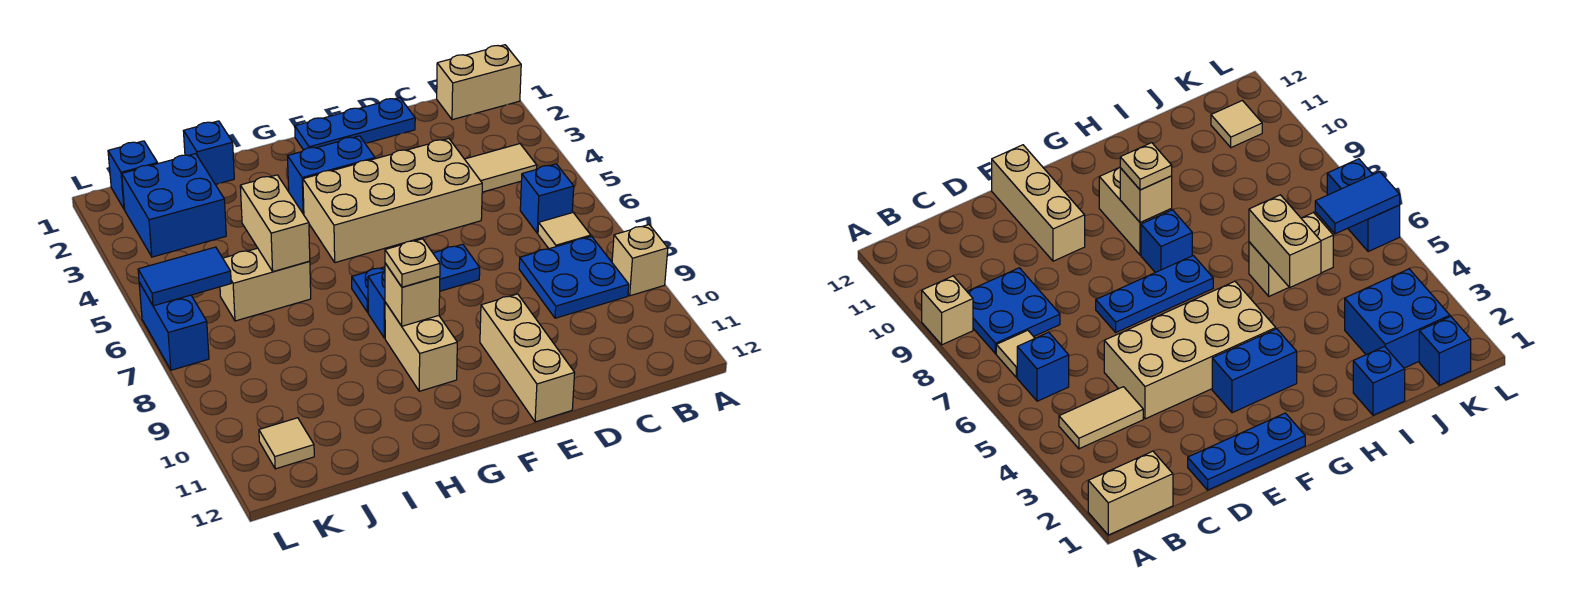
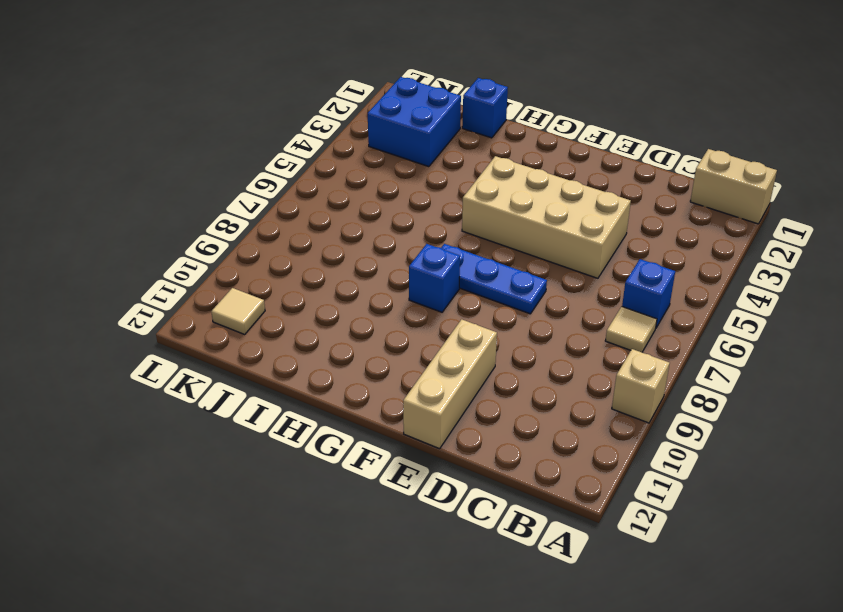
none -> tan tile B4:C4 level 1
none -> blue plate B8:C9 level 1
none -> blue plate D1:F1 level 1

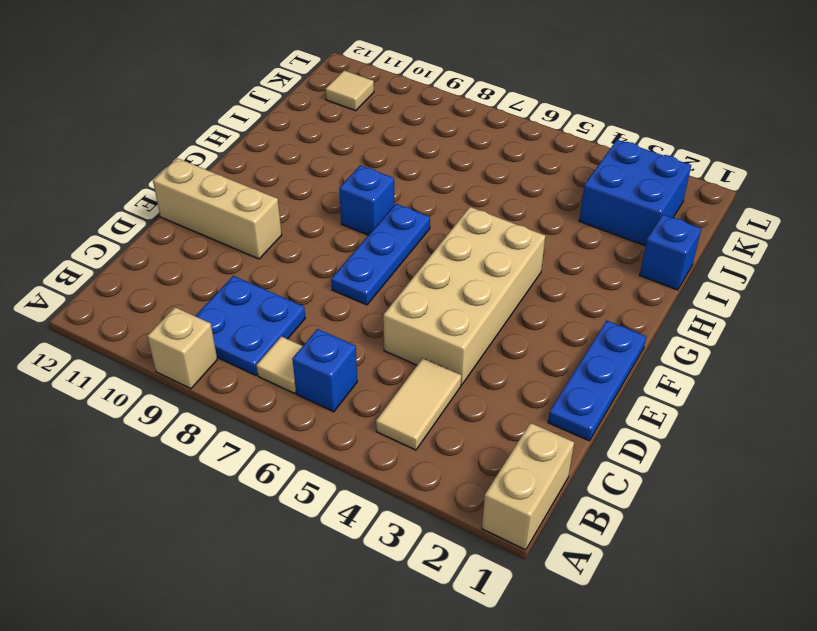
none -> blue brick F3:G3 level 1
none -> tan brick G9:G10 level 1
none -> tan brick I6:J6 level 1

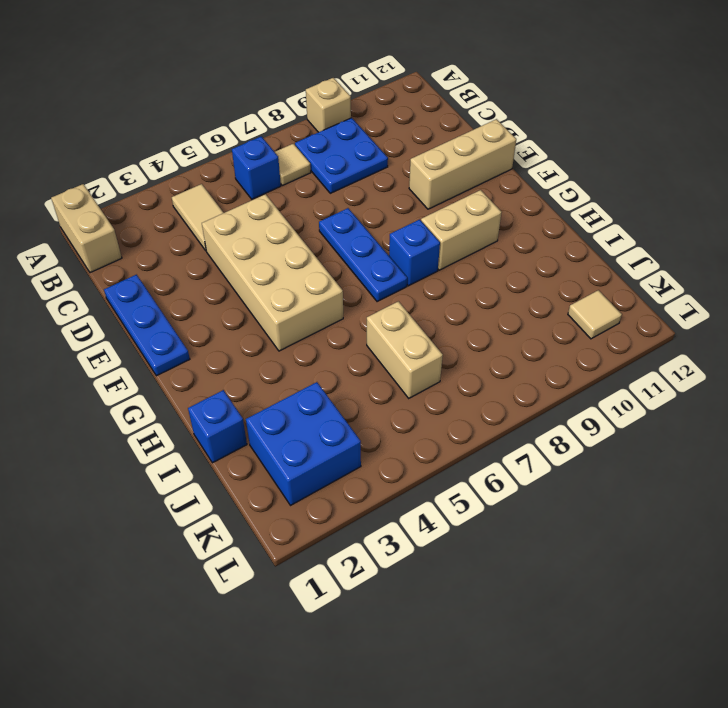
none -> blue brick F3:G3 level 1
none -> blue brick K1 level 1
none -> blue brick L6:L7 level 1

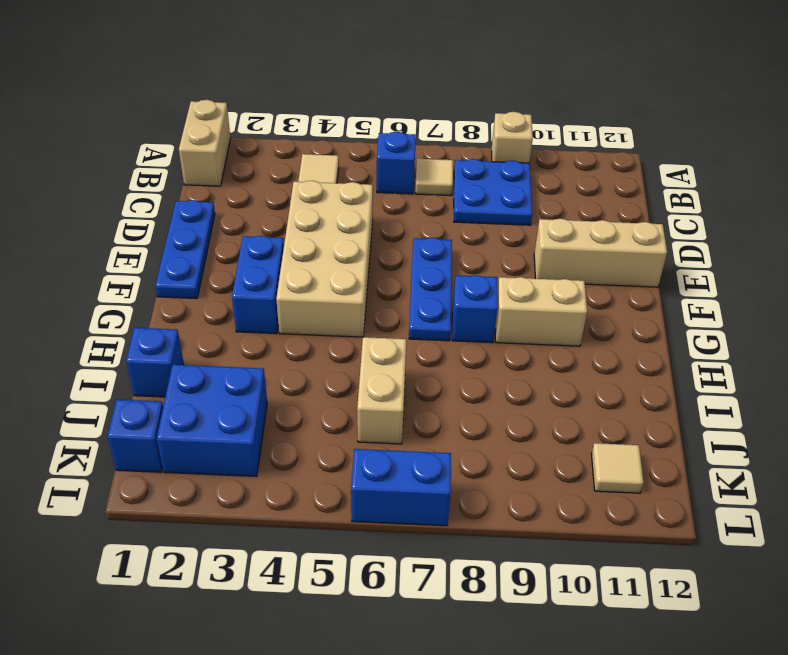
none -> tan brick G9 level 2
none -> tan brick I5:I6 level 2
none -> blue tile K6:L6 level 2

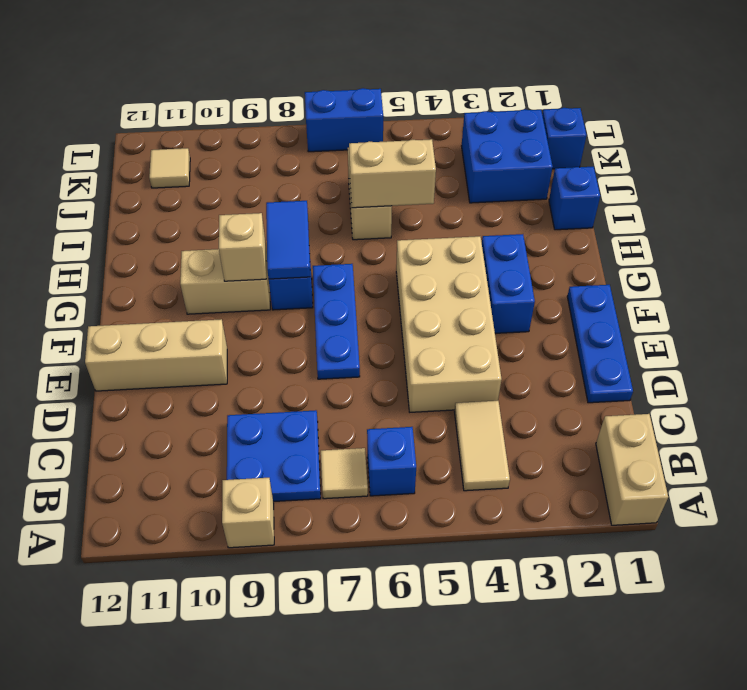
blue tile G8:H8 level 2 -> blue tile K6:L6 level 2
none -> tan plate G9 level 3

